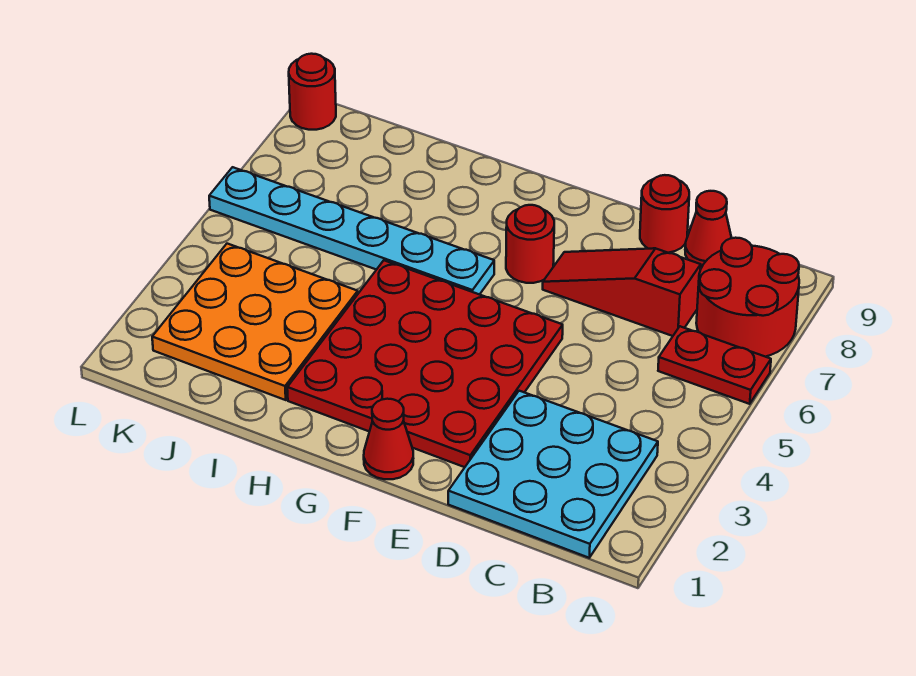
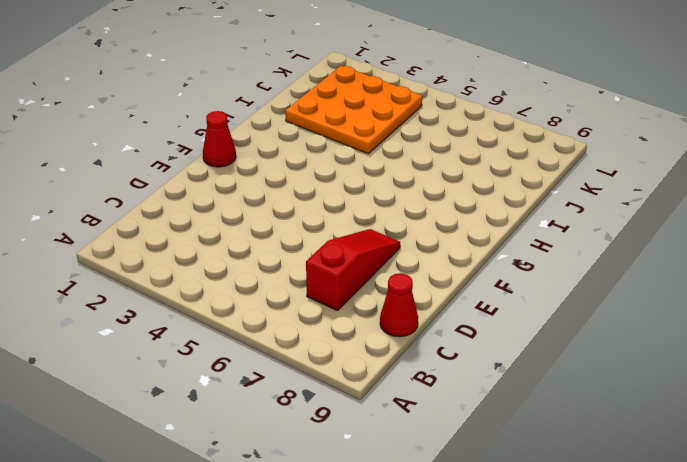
none -> red plate A6:B6 level 1
none -> red round brick A7:B8 level 1
none -> cyan plate B1:D3 level 1

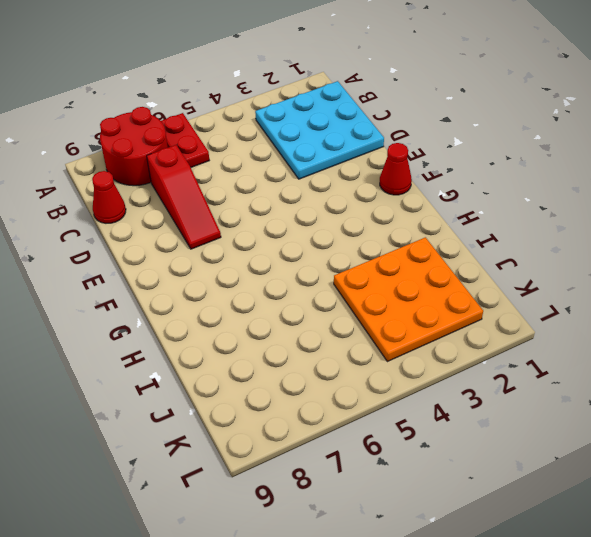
none -> red round brick D9 level 1
none -> red plate E2:H5 level 1
none -> red round brick F7 level 1

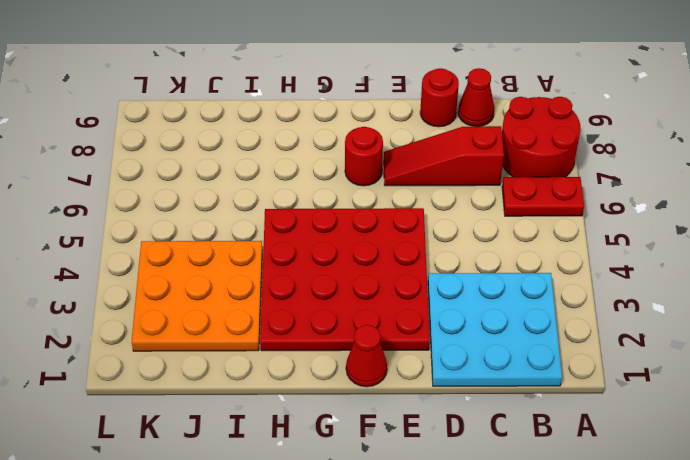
none -> cyan plate G6:L6 level 1
none -> red round brick L9 level 1

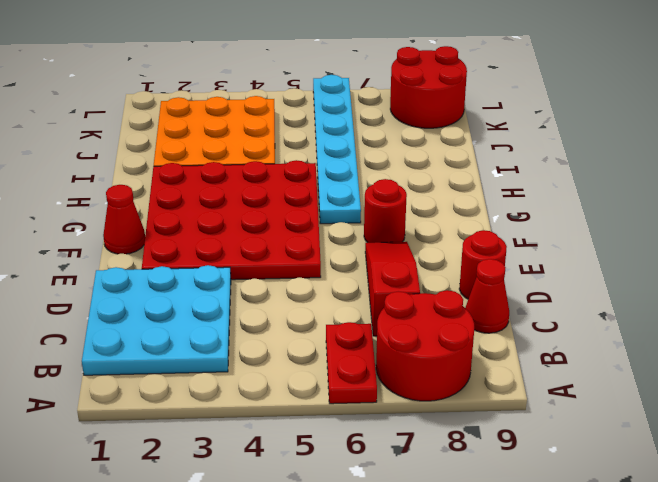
red round brick K8:L9 level 1 -> red round brick L9 level 1

